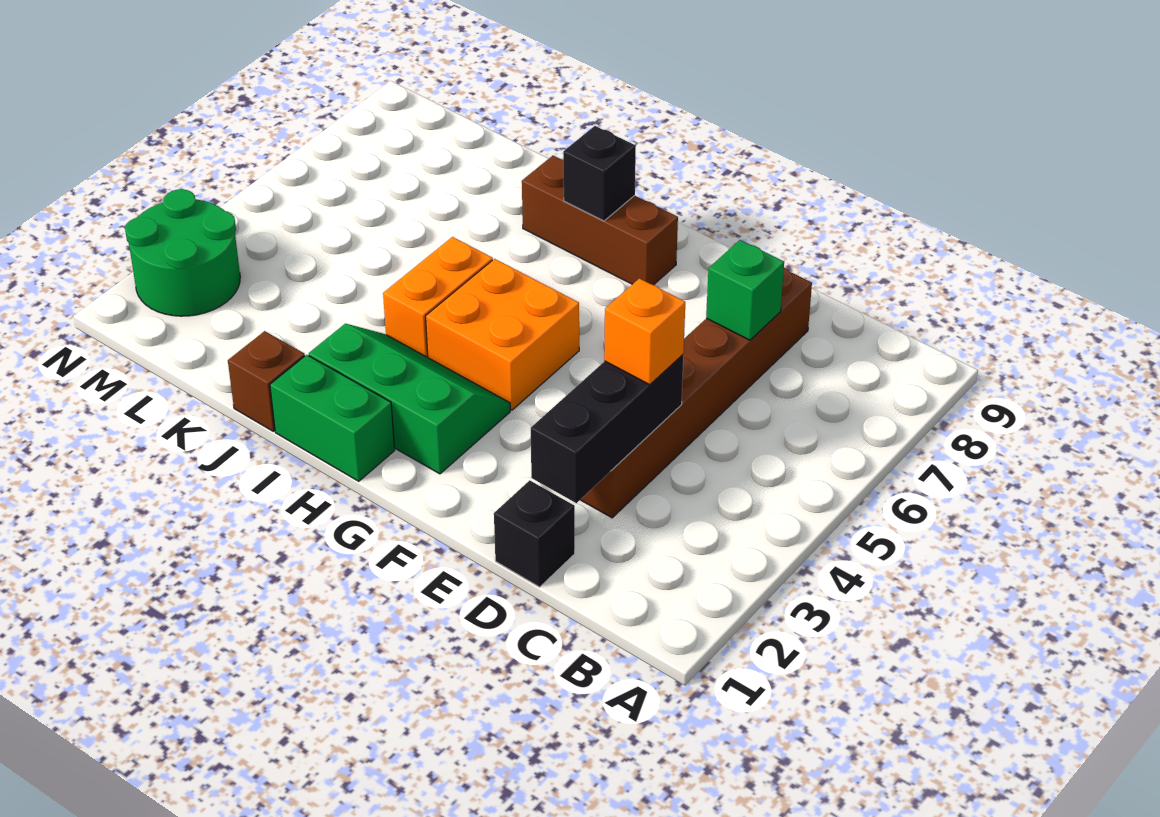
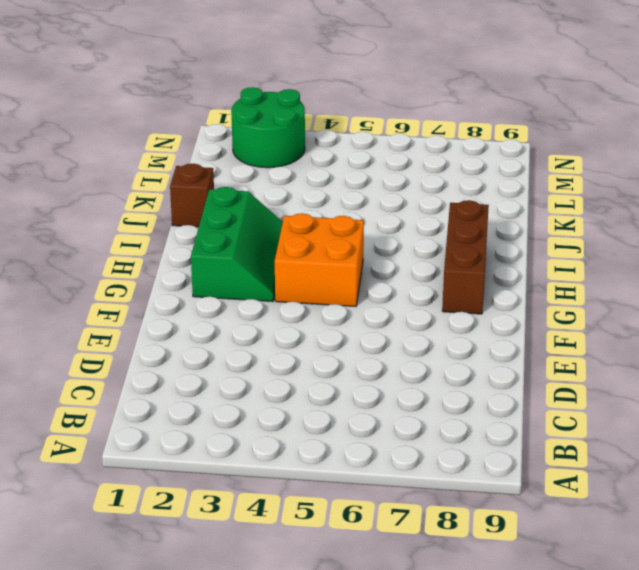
none -> black brick D1 level 1
none -> brown brick D3:D8 level 1
none -> green brick H1:I1 level 1

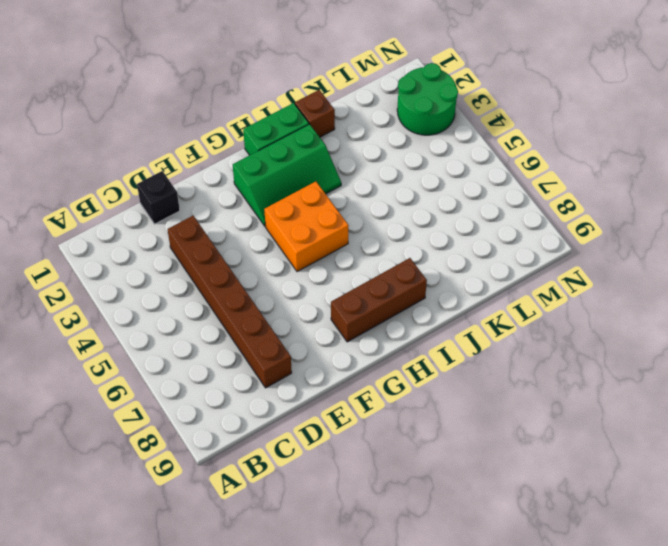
none -> orange brick I4:I5 level 1
none -> black brick D2:D4 level 2
none -> green brick D7 level 2

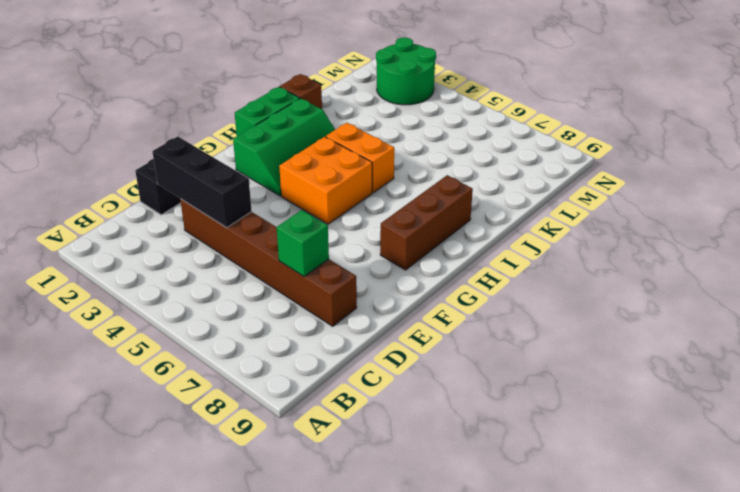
none -> black brick H8 level 2
none -> orange brick D4 level 3

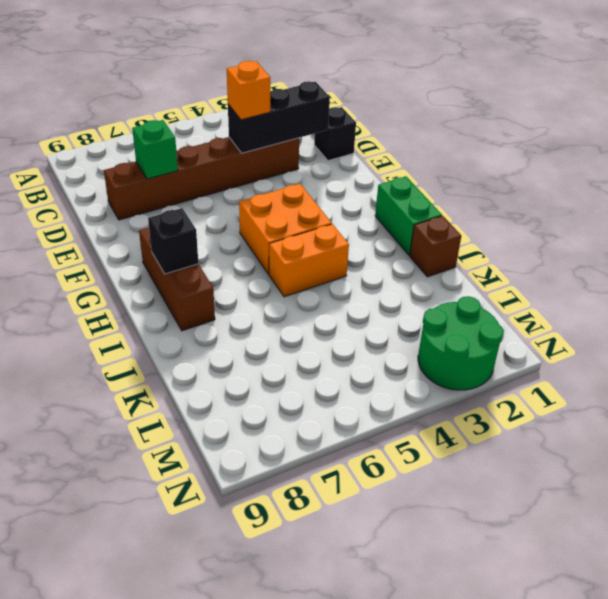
none -> green slope G2:I3 level 1 top 2

